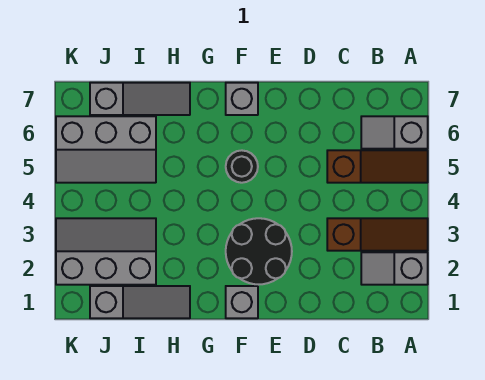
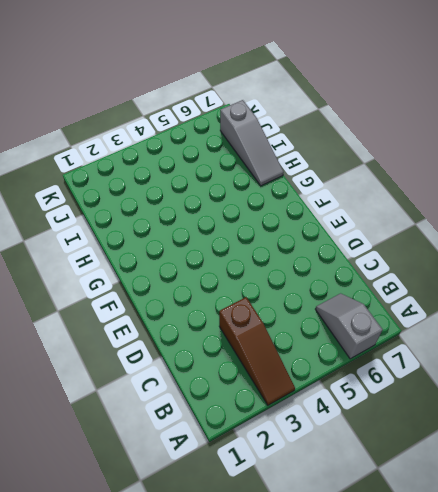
none -> grey slope A2:B2 level 1 top A
none -> brown slope A5:C5 level 1 top C
none -> black round brick E2:F3 level 1

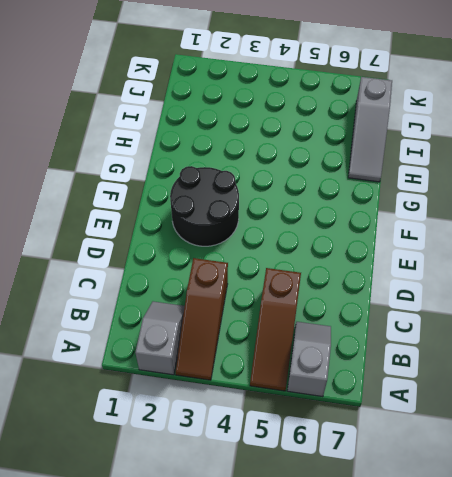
none -> grey brick F1 level 1
none -> black round brick F5 level 1
none -> grey brick F7 level 1

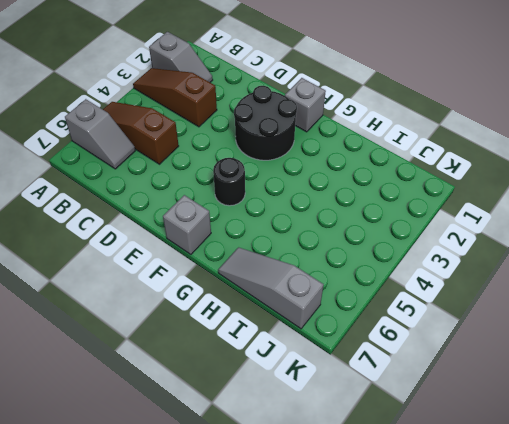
none -> grey slope H1:J1 level 1 top J
none -> grey slope I2:K3 level 1 top 2
none -> grey slope I5:K6 level 1 top 6

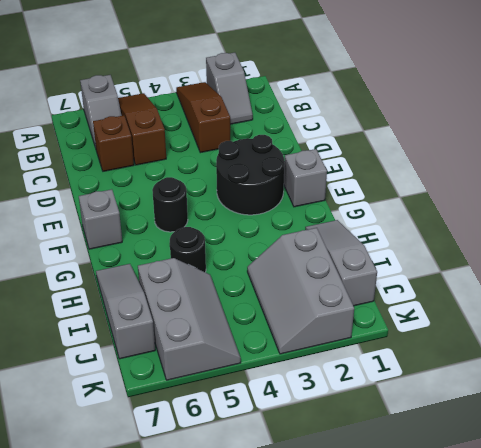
brown brick C6 level 1 -> none
black round brick H5 level 1 -> none

